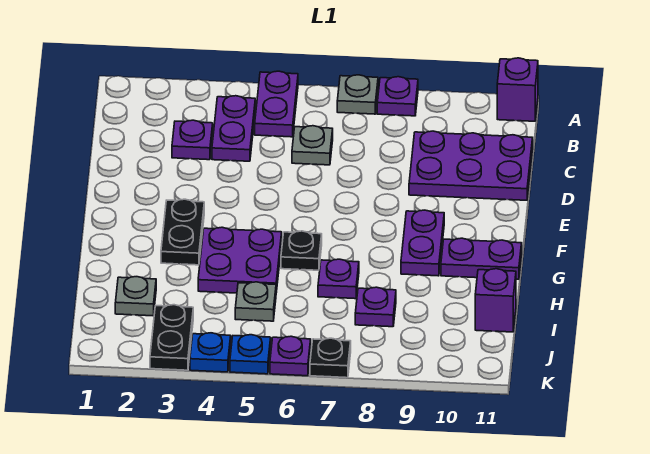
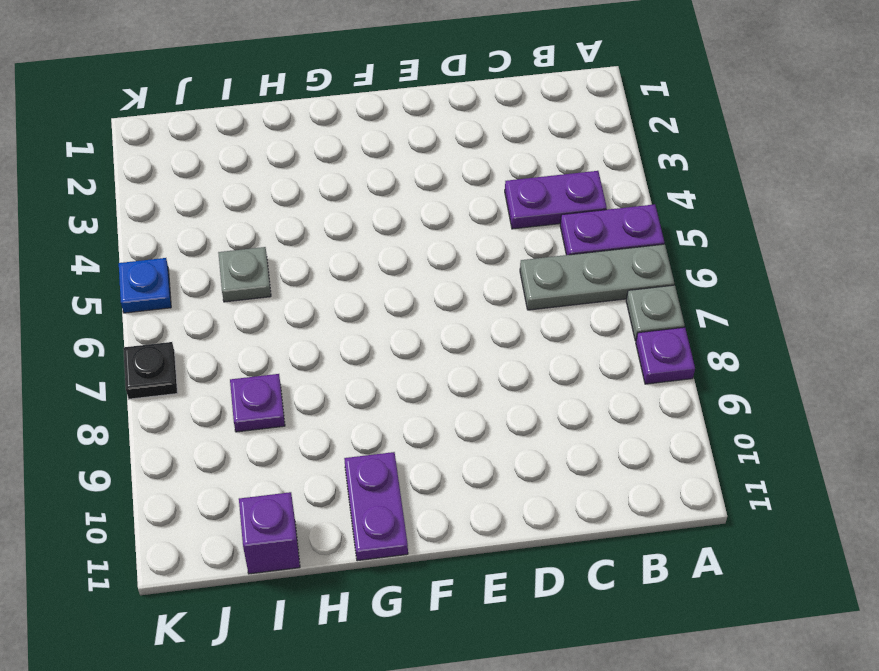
grey plate A6:C6 level 1 -> grey plate C6 level 1
none -> purple brick A11 level 1
none -> purple plate C3 level 1
none -> purple plate C9:D11 level 1

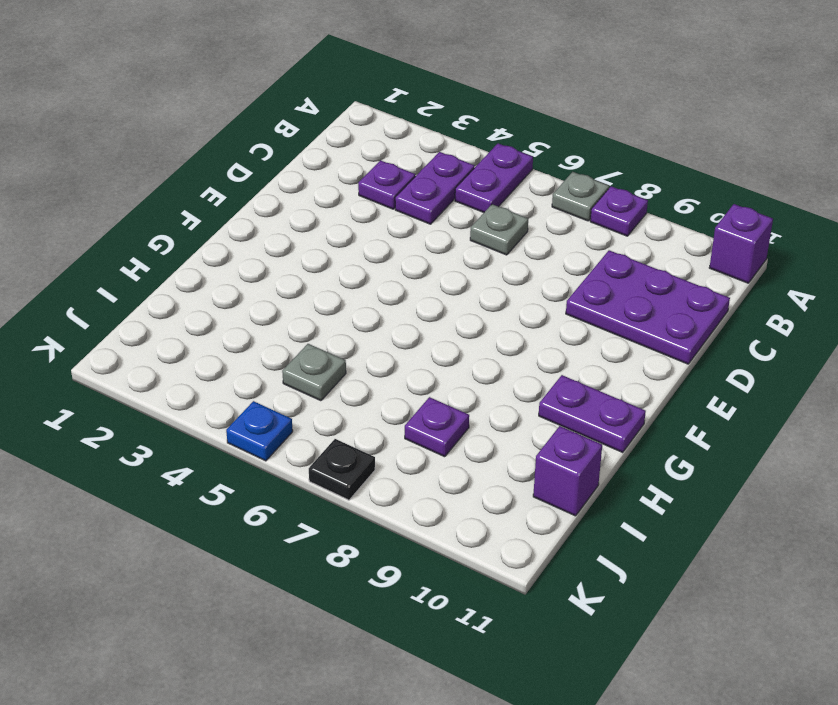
none -> black plate F3:G3 level 1
none -> purple plate F9:G9 level 1
none -> purple plate G4:H5 level 1

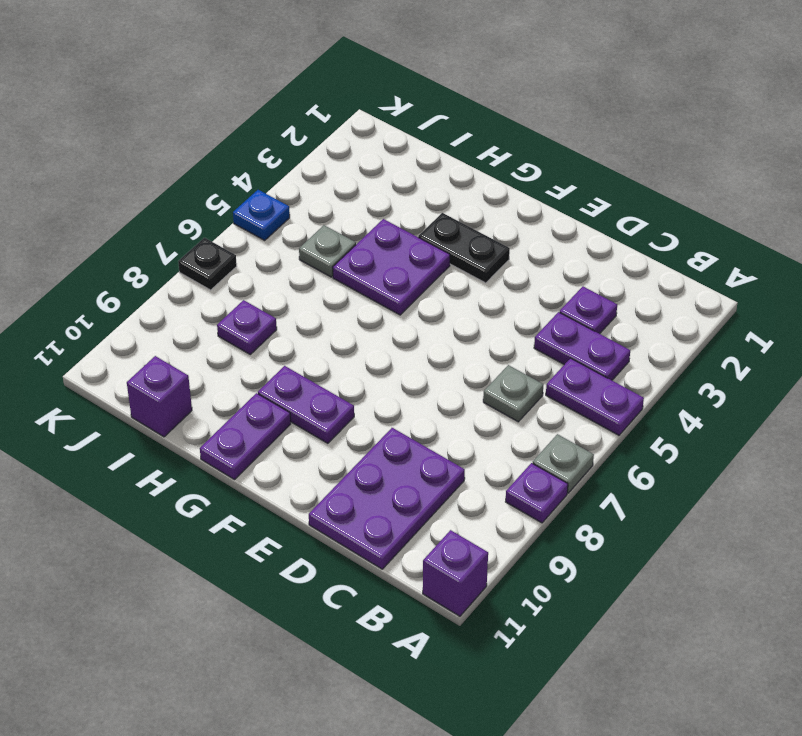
none -> black plate G6 level 1
none -> purple plate H7 level 1
none -> grey plate I2 level 1

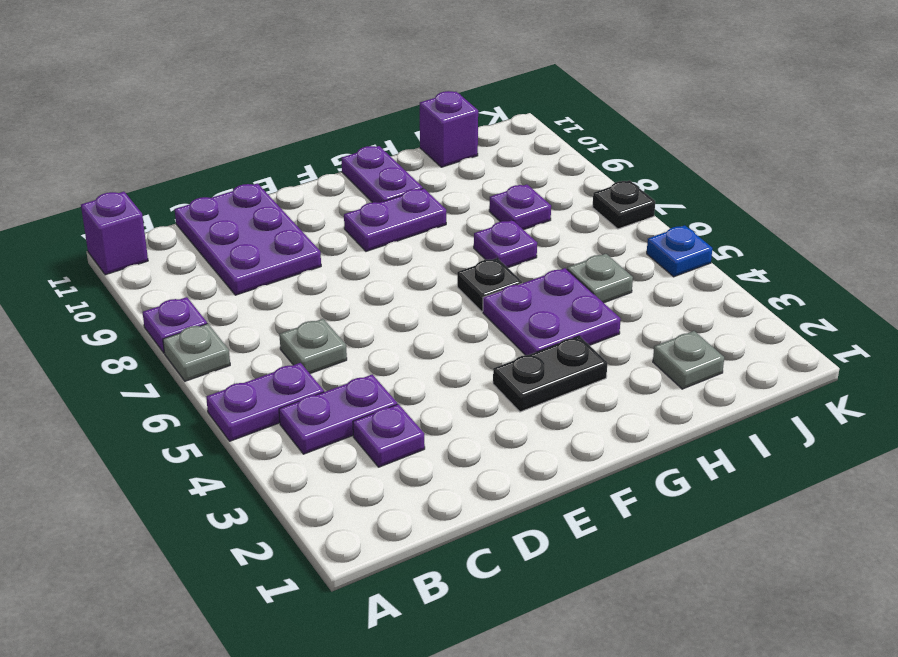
none -> black plate J3:K3 level 1
none -> blue plate K4 level 1
none -> purple plate K6 level 1

